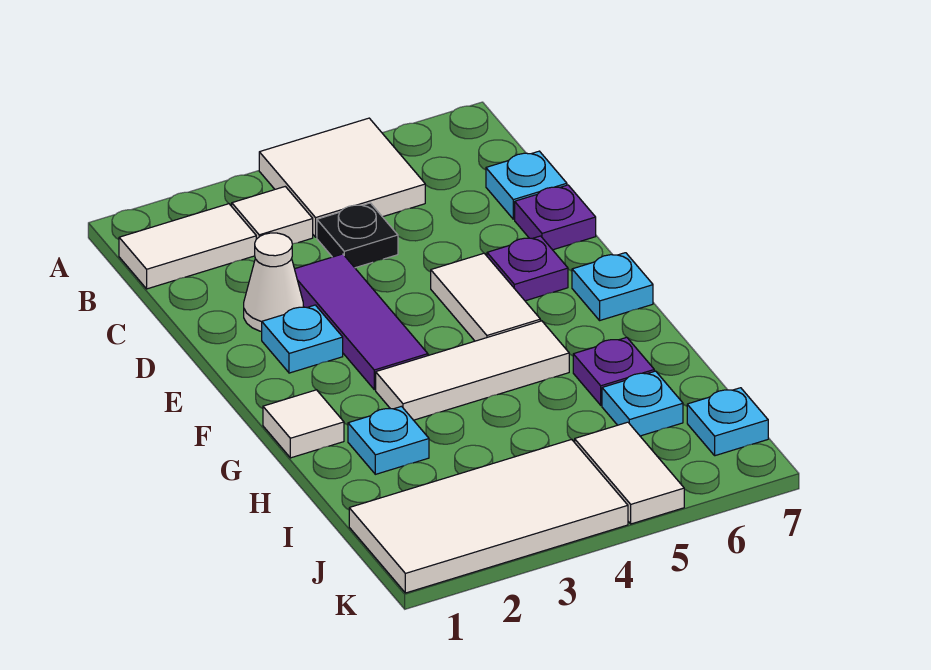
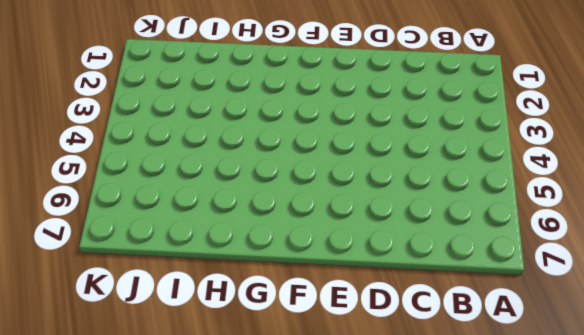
none -> white tile A4:B5 level 1
none -> white tile B1:B2 level 1
none -> white tile B3 level 1

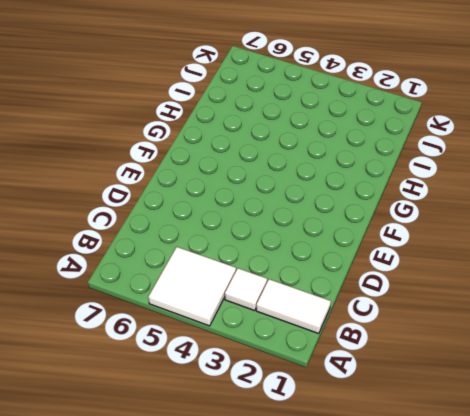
none -> black plate C4 level 1
none -> cyan plate C7 level 1
none -> white cone D2 level 1

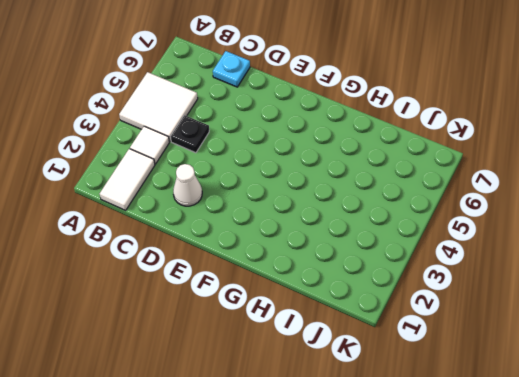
none -> purple tile D3:F3 level 1
none -> purple plate D7 level 1
none -> cyan plate E2 level 1

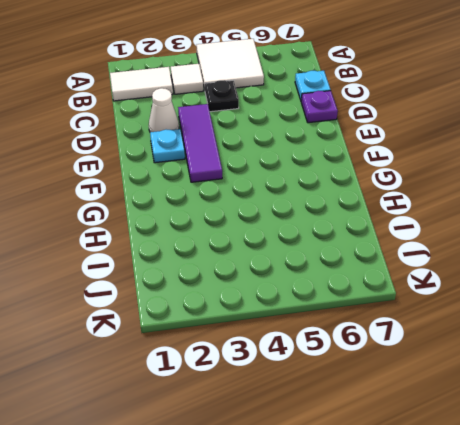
none -> white tile E5:F5 level 1
none -> purple plate E6 level 1
none -> cyan plate F7 level 1

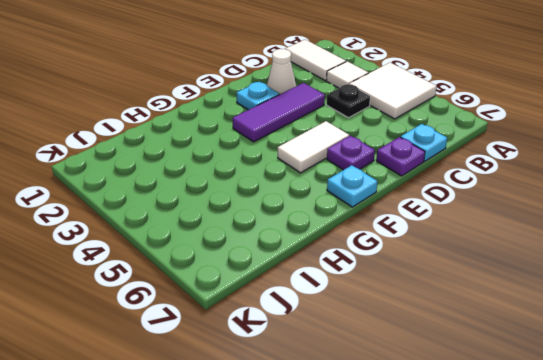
none -> white tile G1 level 1
none -> white tile G3:G5 level 1
none -> cyan plate H2 level 1

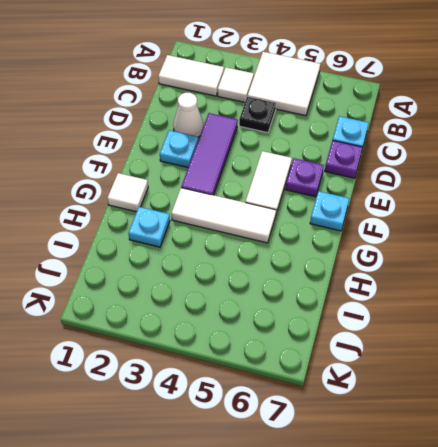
none -> purple plate H6 level 1
none -> cyan plate I6 level 1
none -> white tile J1:K4 level 1

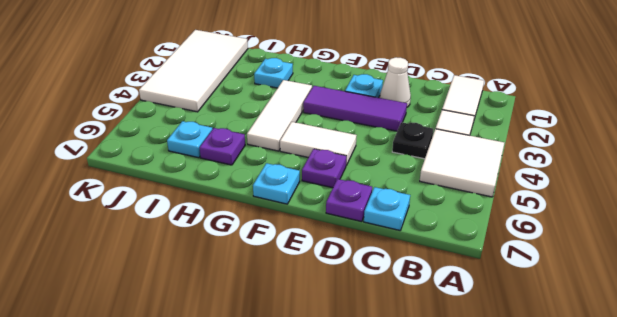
none -> white tile G1 level 1
none -> white tile J5:K5 level 1
none -> cyan plate J7 level 1

